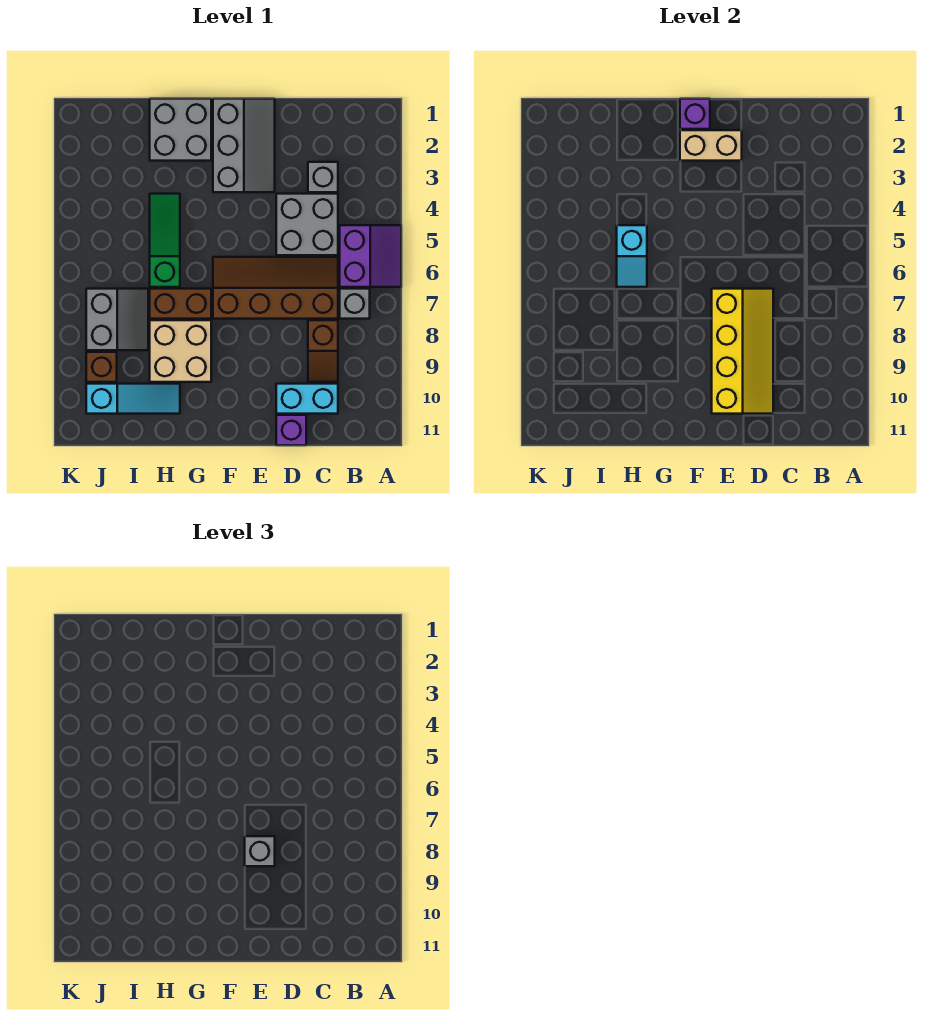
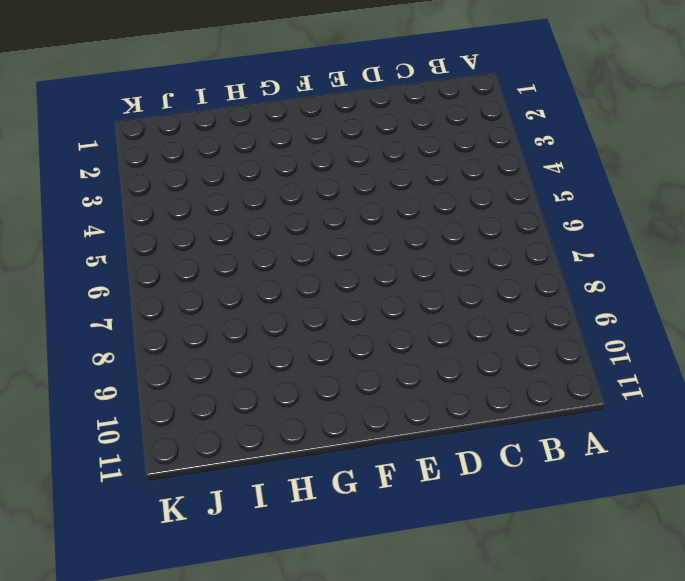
none -> purple slope A5:B6 level 1 top B
none -> grey brick B7 level 1
none -> grey brick C3 level 1

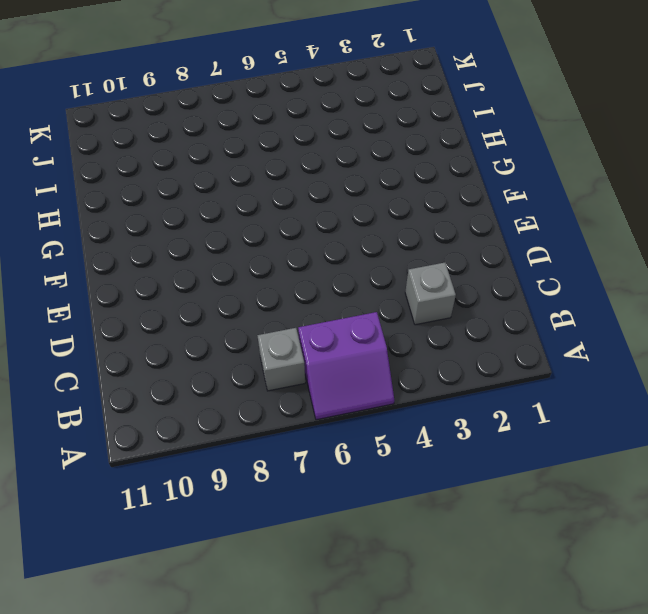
none -> grey brick C4:D5 level 1
none -> brown slope C6:F7 level 1 top 7
none -> brown slope C8:C9 level 1 top 8

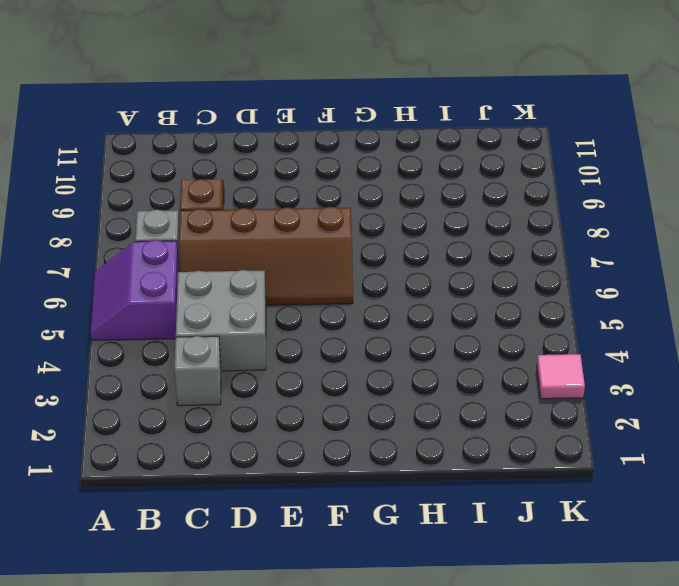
pink tile K3 level 1 -> none
none -> cyan brick C10:D10 level 1
none -> purple brick D11 level 1
none -> grey slope E1:F3 level 1 top F

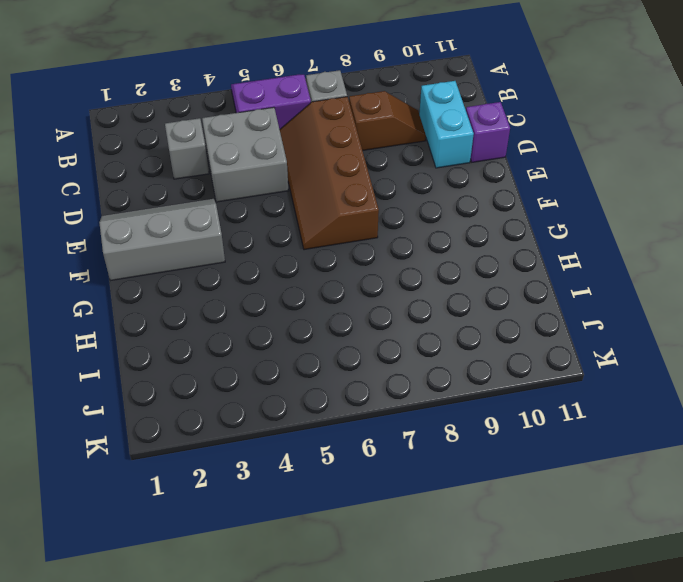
none -> grey brick G1:H2 level 1
none -> brown brick G7:H7 level 1
none -> tan brick G8:H9 level 1

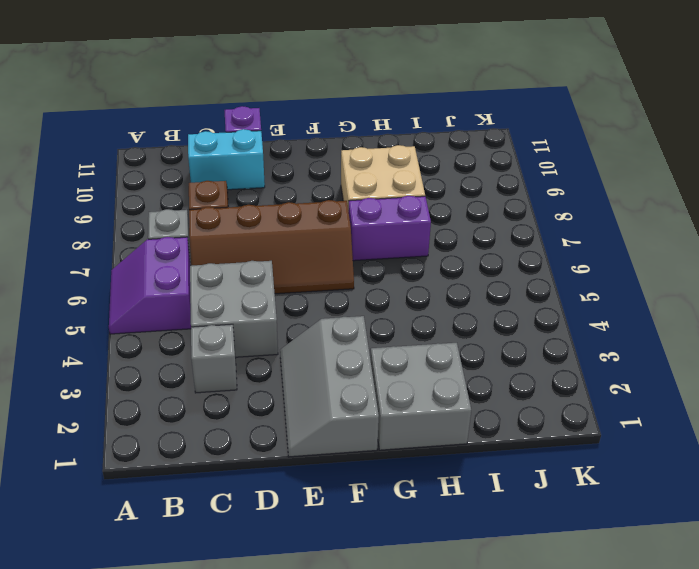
purple brick G7:H7 level 1 -> brown brick G7:H7 level 1
none -> green slope H4:H6 level 1 top 6
none -> cyan slope H10:J10 level 1 top J
none -> grey slope I7:J8 level 1 top J

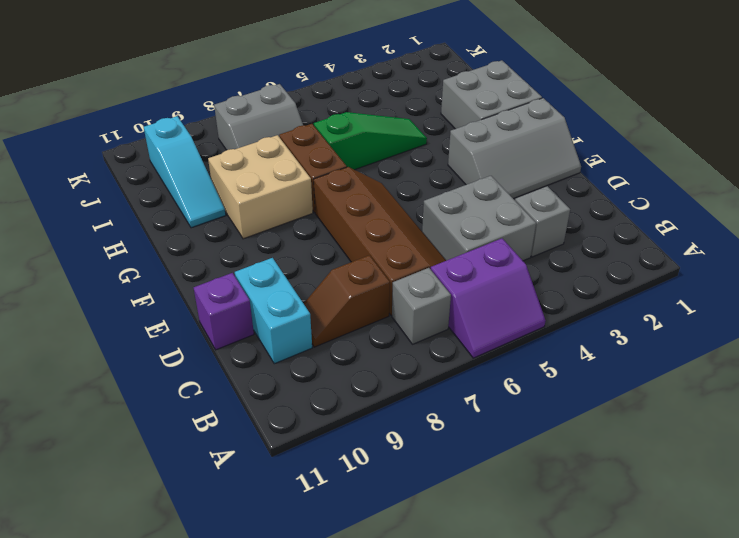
none -> brown brick J9 level 1
none -> yellow slope D7:E10 level 2 top E
none -> tan brick E2:F2 level 2

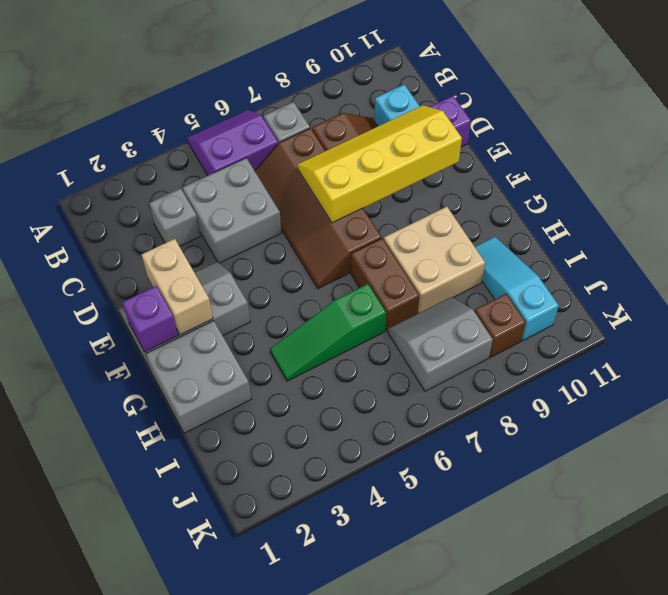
none -> cyan slope H5:H6 level 2 top 5
none -> grey brick E8 level 3

